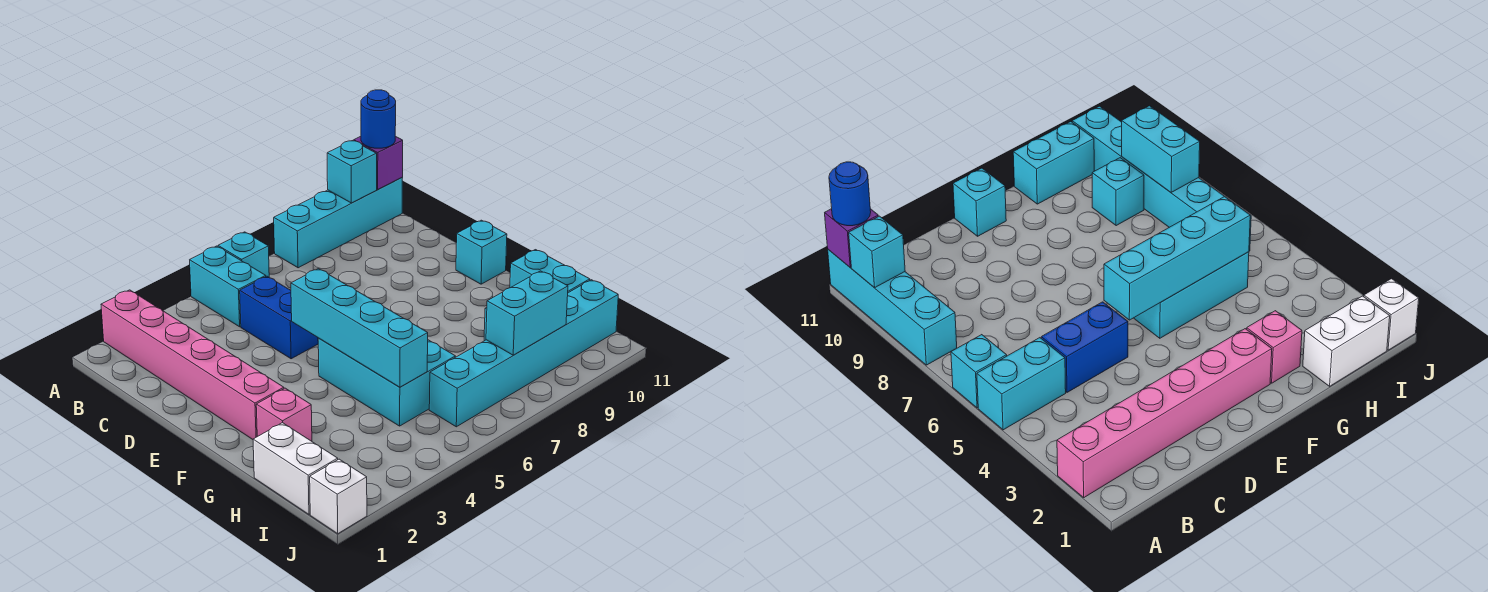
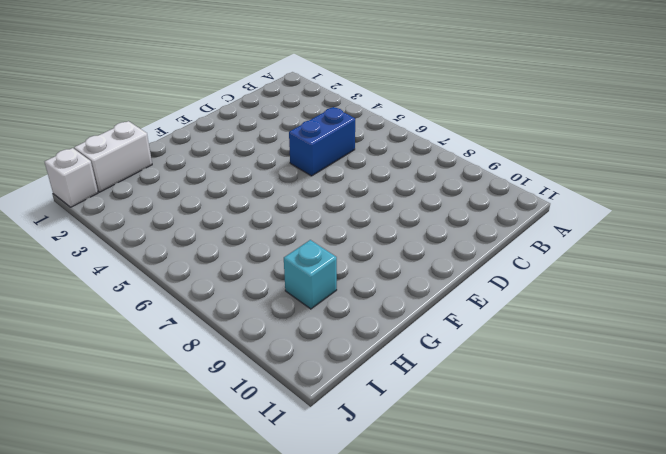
none -> pink brick A2:F2 level 1
none -> cyan brick A5:B5 level 1
none -> cyan brick A6 level 1

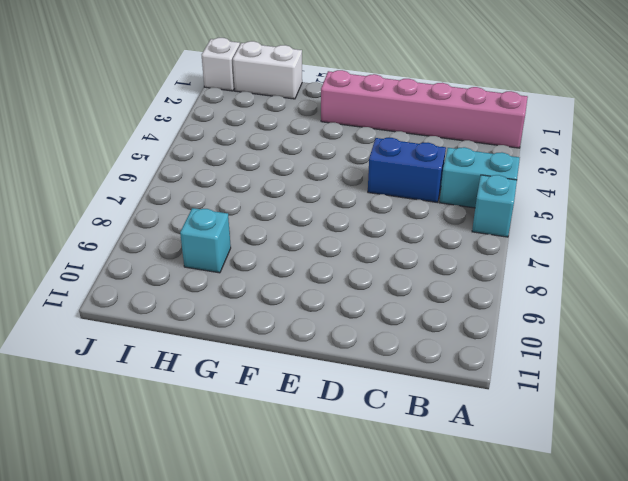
none -> cyan brick A8:A11 level 1
none -> cyan brick E11 level 1
none -> cyan brick F5:H6 level 1

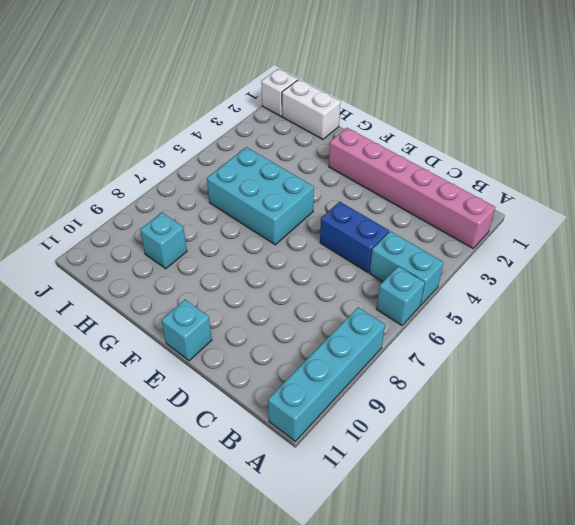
none -> pink brick G2 level 1
none -> cyan brick G11:H11 level 1
none -> cyan brick I6:I11 level 1

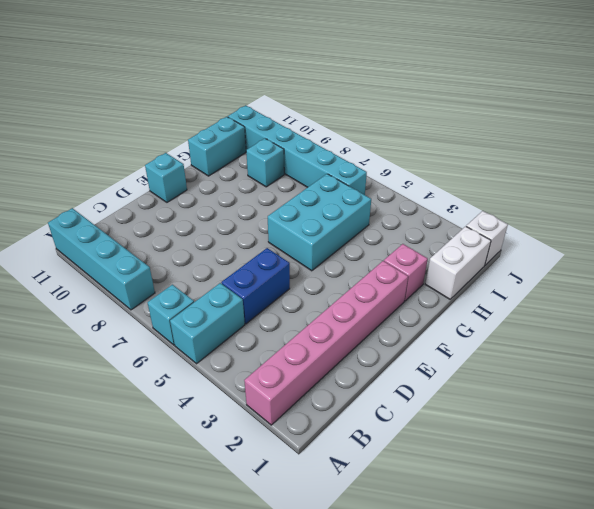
none -> cyan brick A10 level 2
none -> purple brick A11 level 2
none -> cyan brick E5:H5 level 2

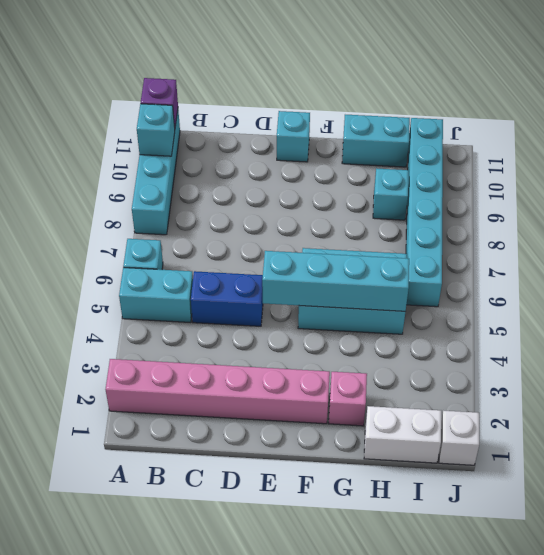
none -> cyan brick I8:I9 level 2
none -> blue round brick A11 level 3

